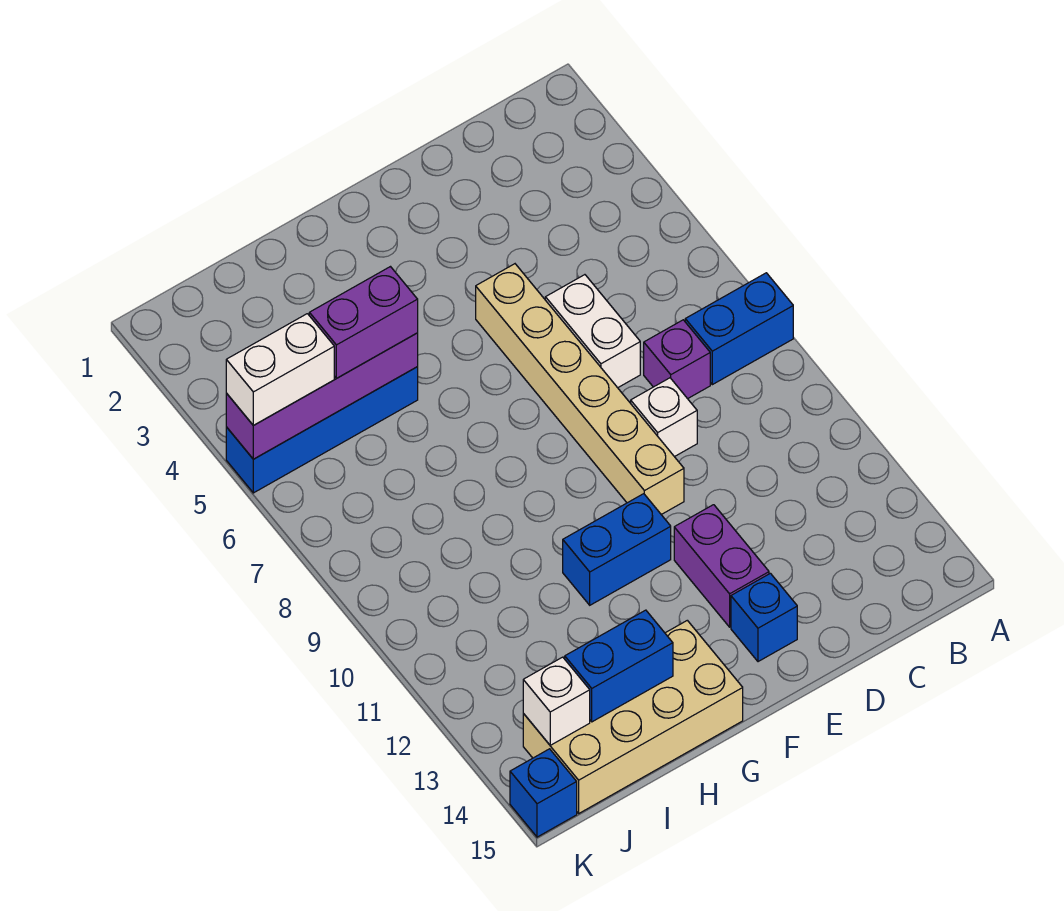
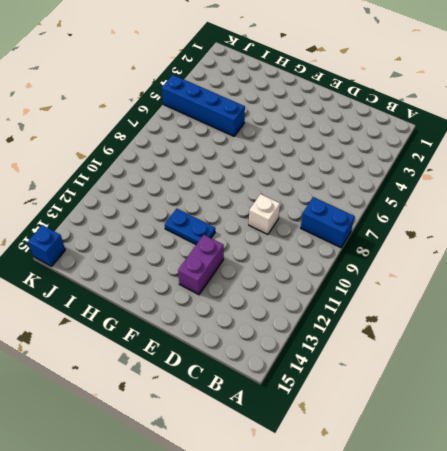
blue plate F11:G11 level 1 -> blue brick F11:G11 level 1
none -> purple brick C8 level 1
none -> white brick D6:D7 level 1
none -> tan brick E5:E10 level 1

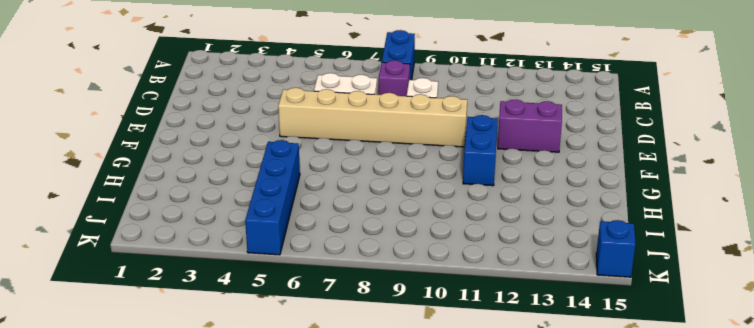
none -> blue brick E14 level 1
none -> tan brick G14:J15 level 1
none -> purple brick H5:K5 level 2

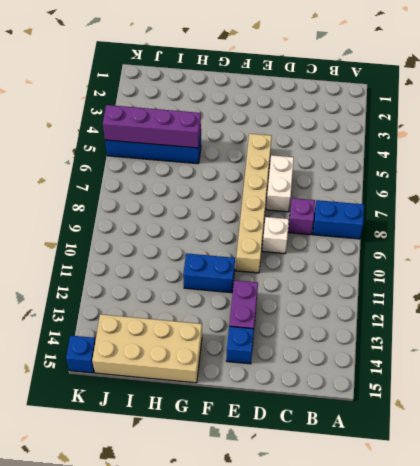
none -> blue brick H14:I14 level 2
none -> white brick J14 level 2
none -> purple brick H5:I5 level 3

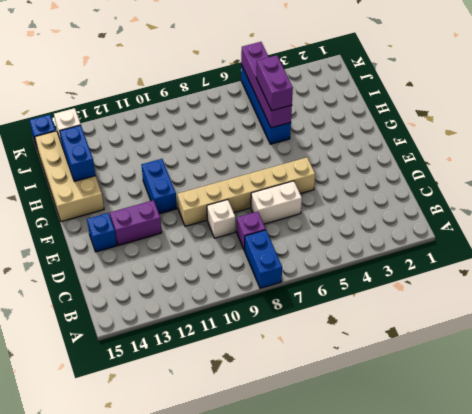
none -> white brick J5:K5 level 3

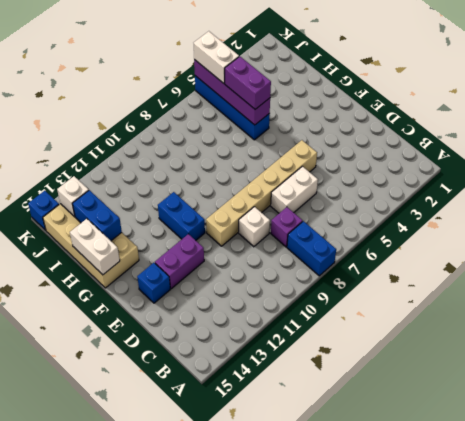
white brick G15:H15 level 2 -> none

